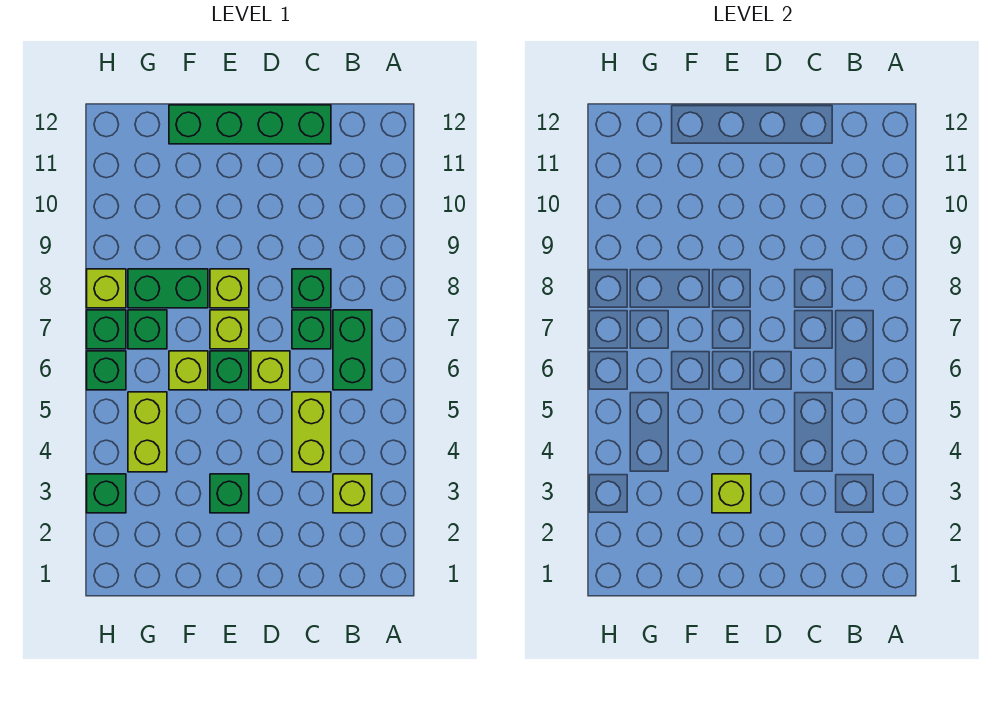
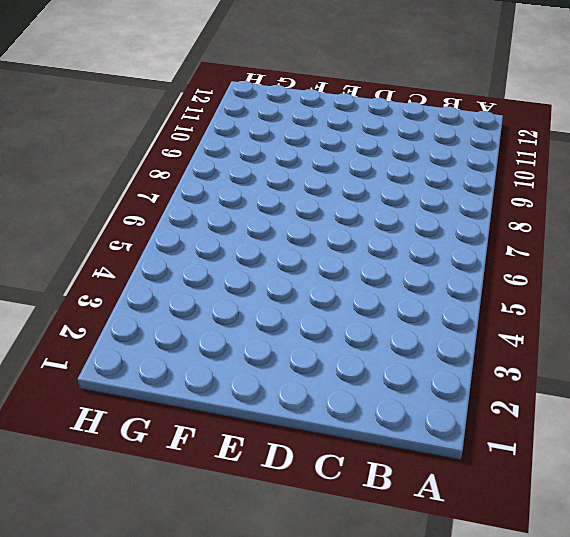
none -> lime brick B3 level 1
none -> green brick B6:B7 level 1
none -> lime brick C4:C5 level 1

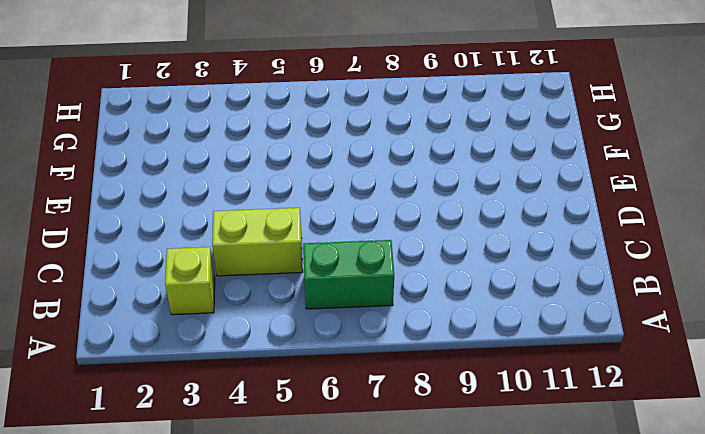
none -> green brick C7 level 1
none -> green brick C8 level 1
none -> green brick C12:F12 level 1

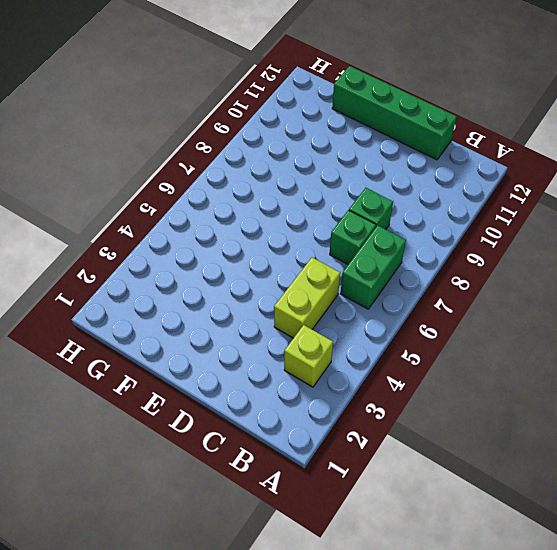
none -> lime brick D6 level 1
none -> green brick E3 level 1
none -> green brick E6 level 1

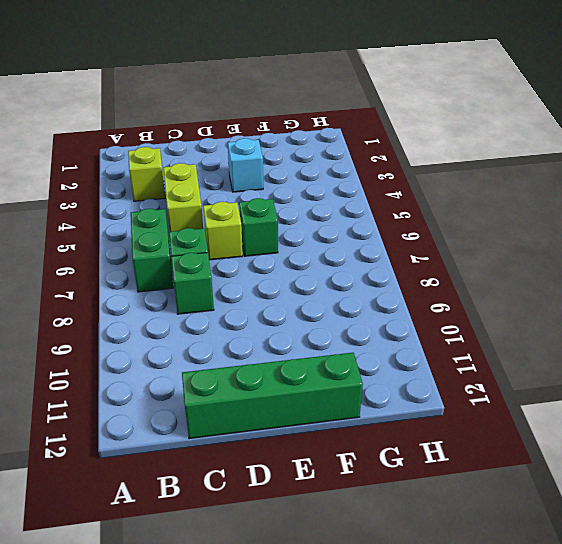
cyan brick E3 level 1 -> green brick E3 level 1
none -> lime brick E7 level 1
none -> lime brick E8 level 1
none -> lime brick F6 level 1

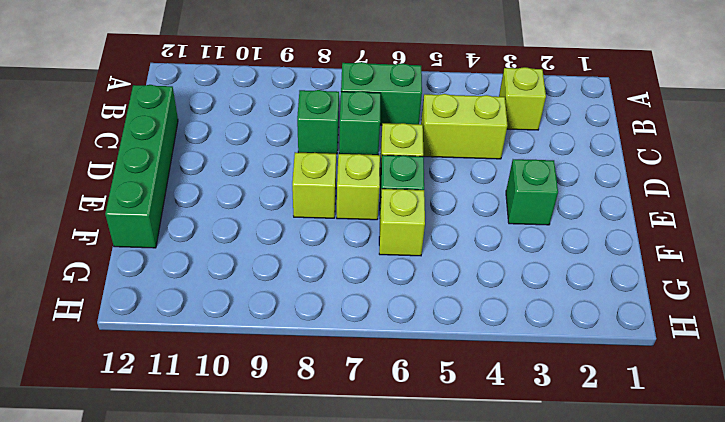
none -> green brick F8:G8 level 1
none -> lime brick G4:G5 level 1
none -> green brick G7 level 1

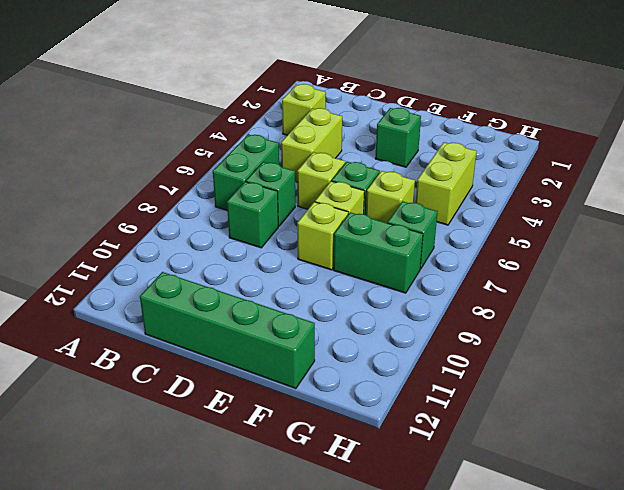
none -> green brick H3 level 1
none -> green brick H6 level 1
none -> green brick H7 level 1

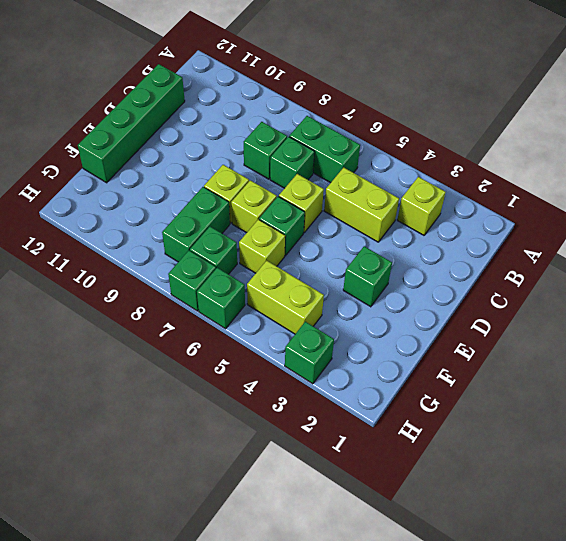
none -> lime brick H8 level 1
none -> lime brick E3 level 2

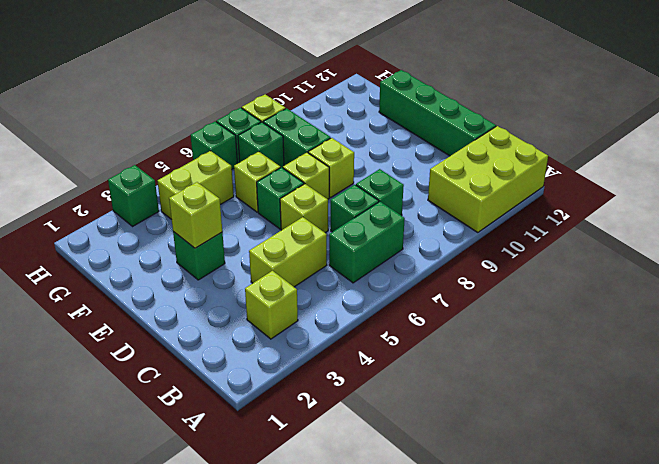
lime brick A10:B12 level 1 -> none

